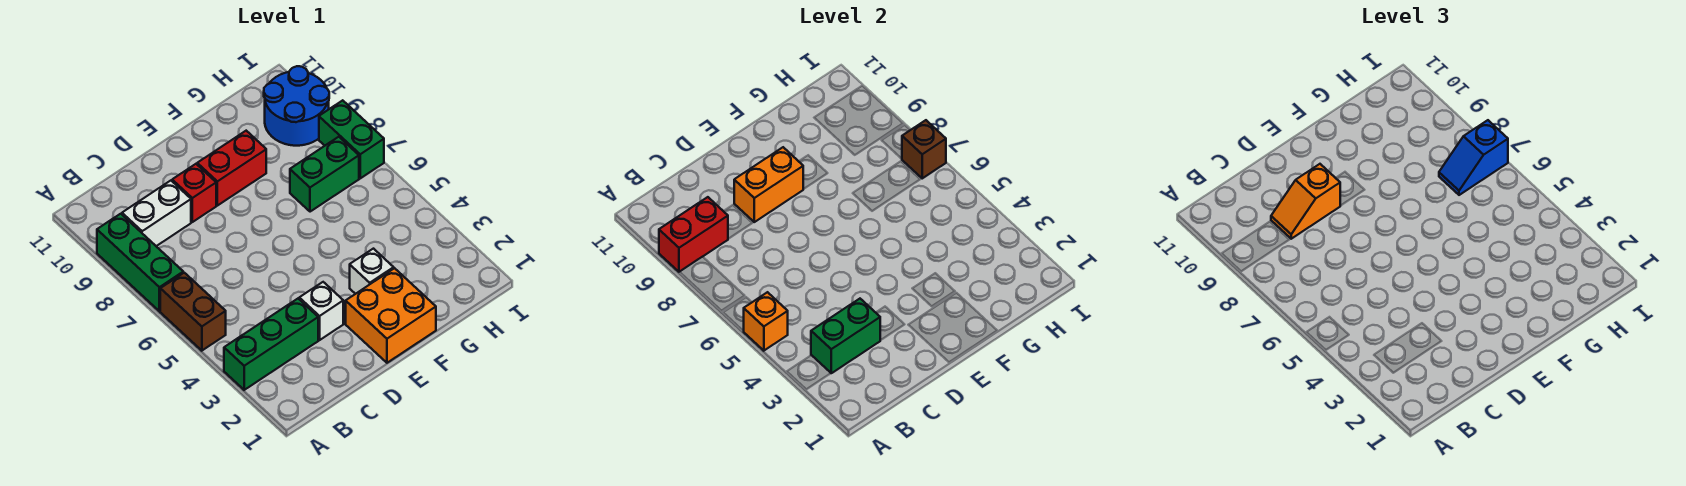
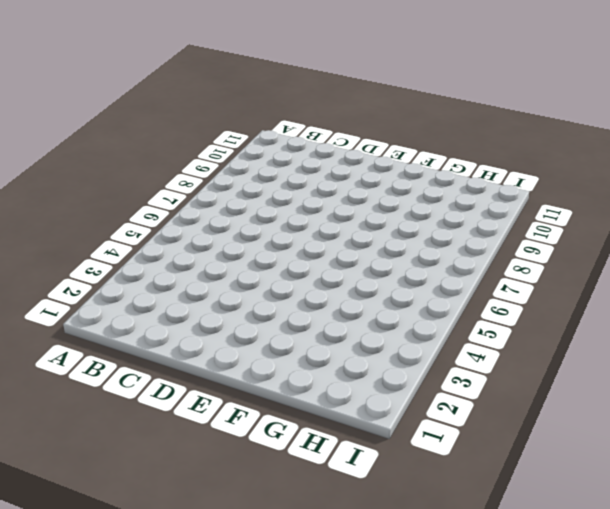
none -> green brick A3:C3 level 1
none -> brown brick A5:A6 level 1
none -> green brick A7:A9 level 1

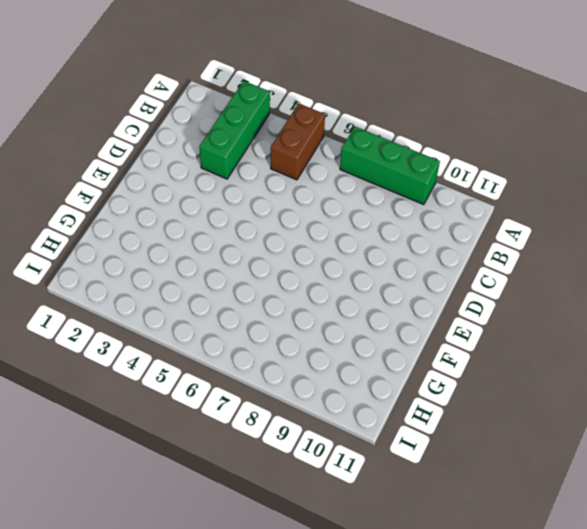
brown brick A5:B5 level 1 -> brown brick A5:A6 level 1
none -> white brick B9:C9 level 1
none -> white brick D3 level 1
none -> red brick D9 level 1

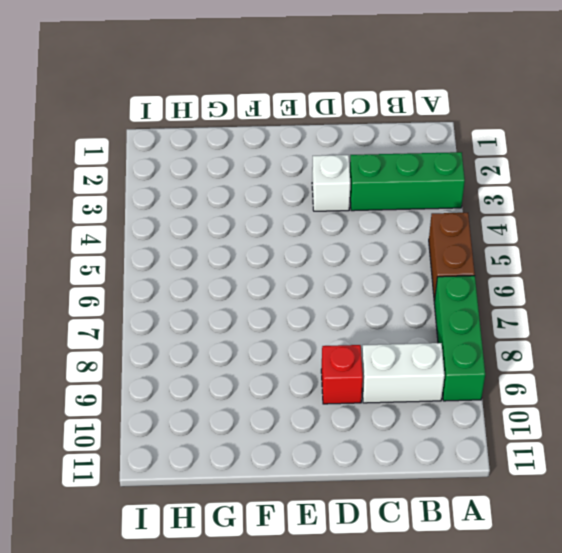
none -> orange brick E1:F2 level 1
none -> red brick E9:F9 level 1
none -> white brick F3 level 1

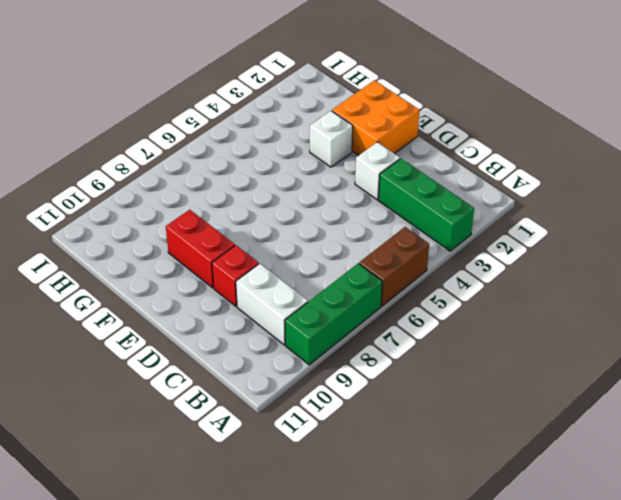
none -> green brick G7:H7 level 1
none -> blue round brick H9:I10 level 1
none -> green brick I7:I8 level 1

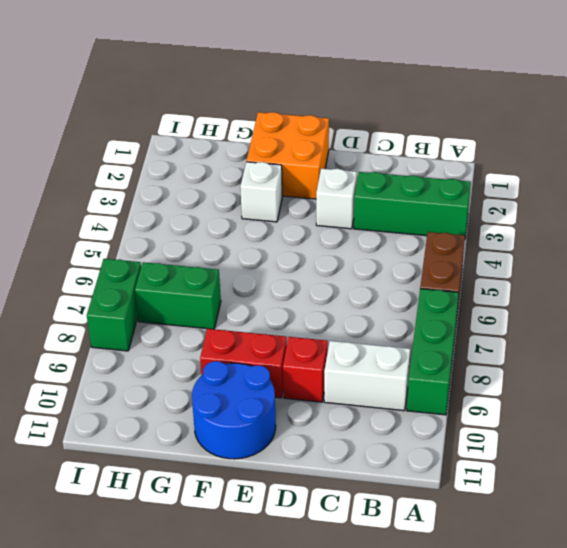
blue round brick E10:F11 level 1 -> blue round brick H9:I10 level 1
none -> orange brick A5 level 2
none -> red brick A9:B9 level 2
none -> green brick B3:C3 level 2

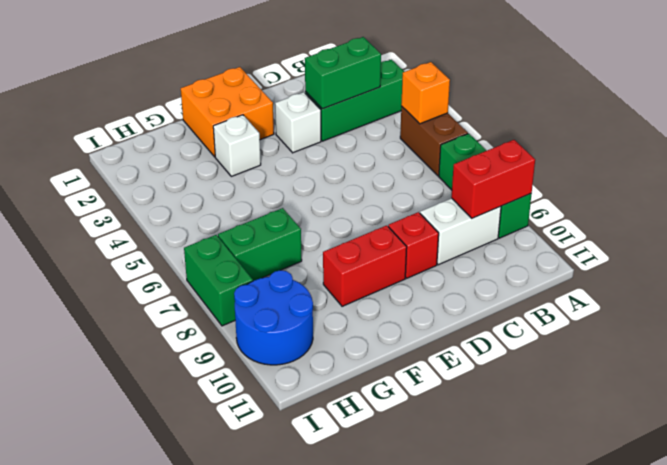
none -> orange brick D9:E9 level 2
none -> brown brick I7 level 2
none -> orange slope C9:D9 level 3 top D

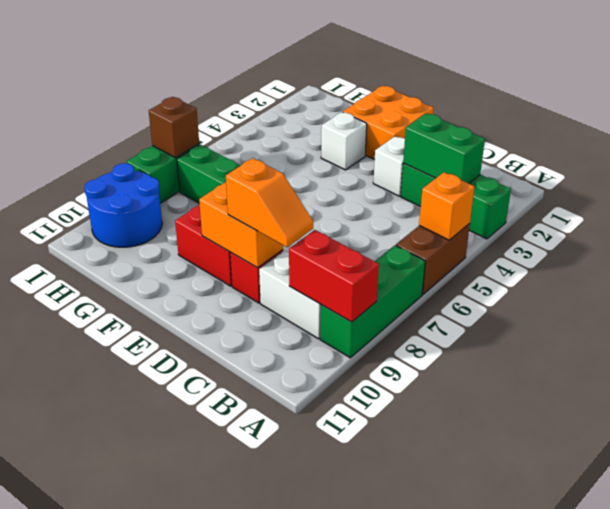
none -> blue slope H7:I7 level 3 top I

